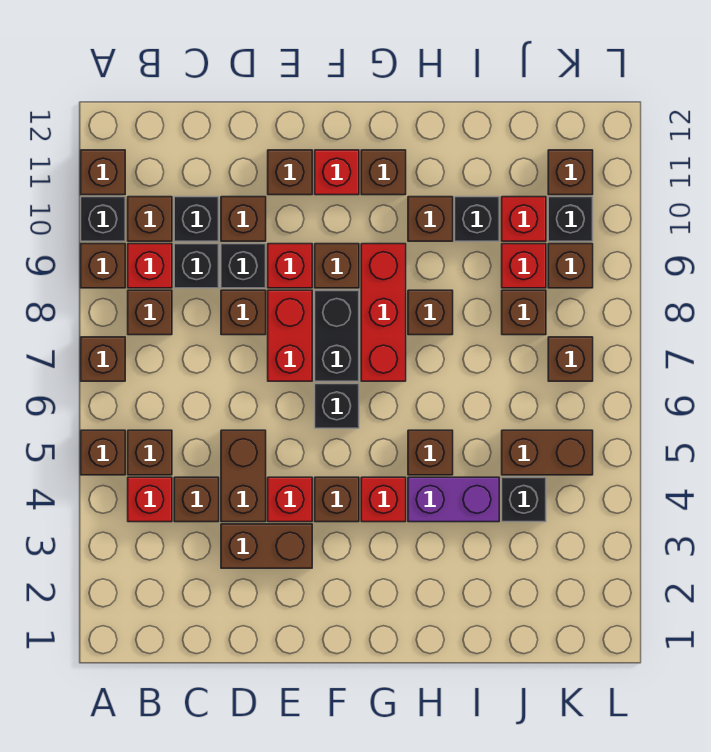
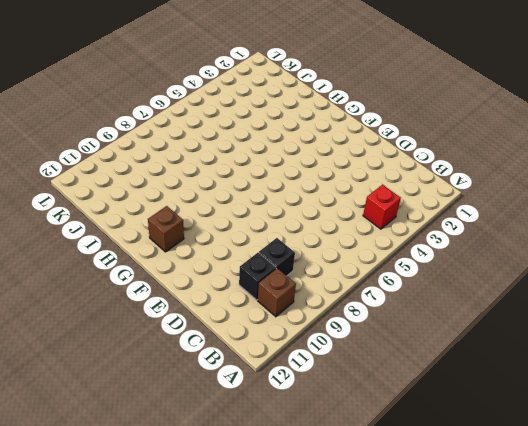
none -> brown brick A5 level 1
none -> brown brick A7 level 1
none -> brown brick A9 level 1
none -> black brick A10 level 1

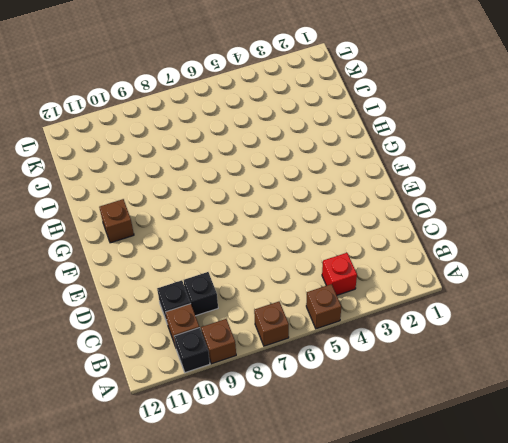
none -> brown brick A11 level 1
none -> brown brick B5 level 1
none -> brown brick B8 level 1
none -> red brick B9 level 1

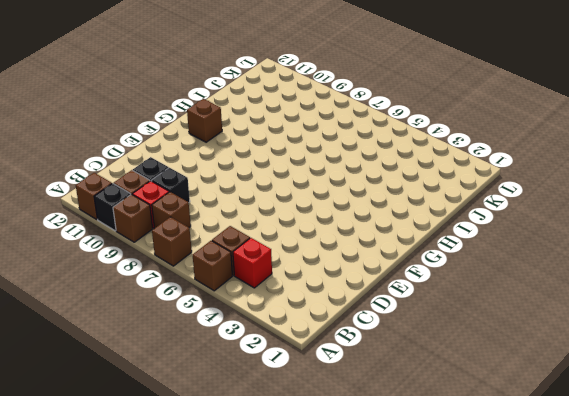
none -> brown brick C4 level 1
none -> brown brick D3:E3 level 1
none -> brown brick D4:D5 level 1
none -> brown brick D8 level 1

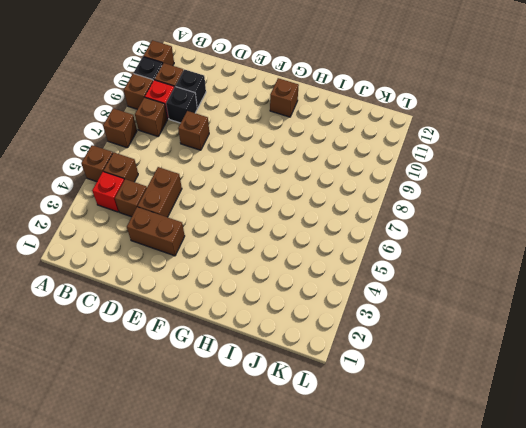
none -> black brick D9 level 1
none -> brown brick D10 level 1
none -> red brick E4 level 1
none -> red brick E7:E8 level 1

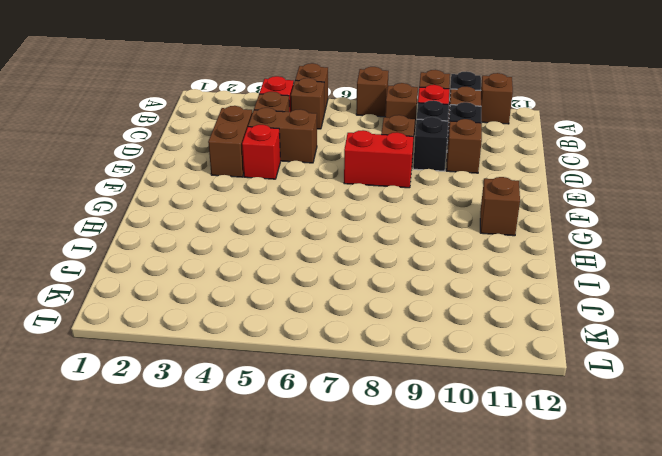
none -> red brick E9 level 1
none -> brown brick E11 level 1
none -> brown brick F4 level 1
none -> black brick F6 level 1

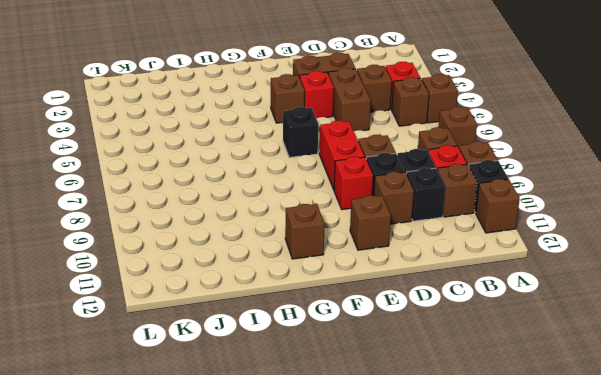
none -> black brick F7:F8 level 1
none -> brown brick F9 level 1
none -> red brick F11 level 1
none -> red brick G4 level 1

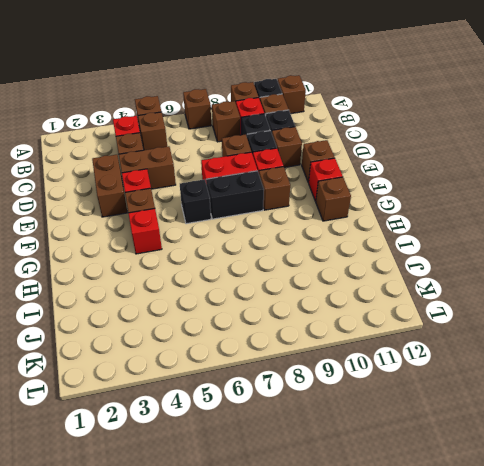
none -> red brick G7:G9 level 1
none -> purple brick H4:I4 level 1
none -> brown brick H5 level 1
none -> brown brick H8 level 1

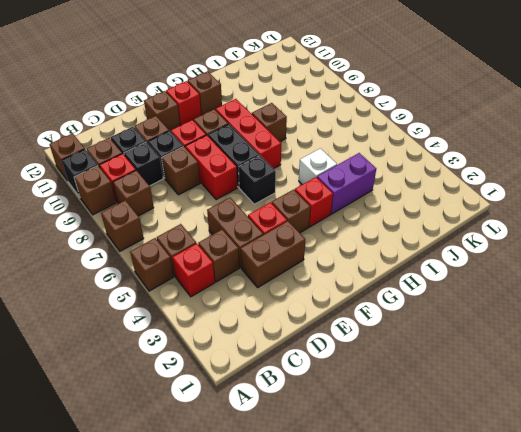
white brick H5 level 1 -> brown brick H5 level 1
none -> brown brick H10 level 1
none -> black brick I10 level 1
none -> black brick J4 level 1
none -> brown brick J5:K5 level 1

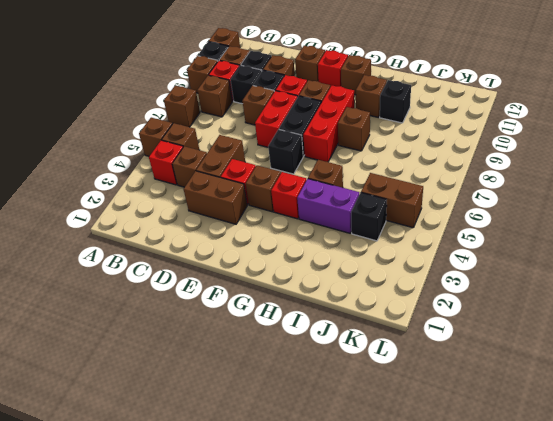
none -> brown brick J8 level 1
none -> red brick J9 level 1
none -> red brick J10 level 1
none -> brown brick K7 level 1

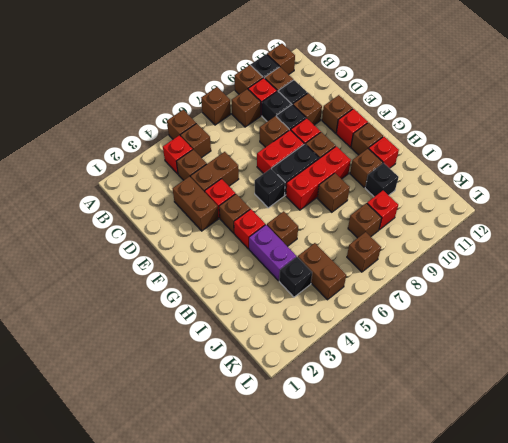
red brick H11 level 1 -> red brick J10 level 1
none -> brown brick K9 level 1
none -> black brick K10 level 1
none -> brown brick K11 level 1

